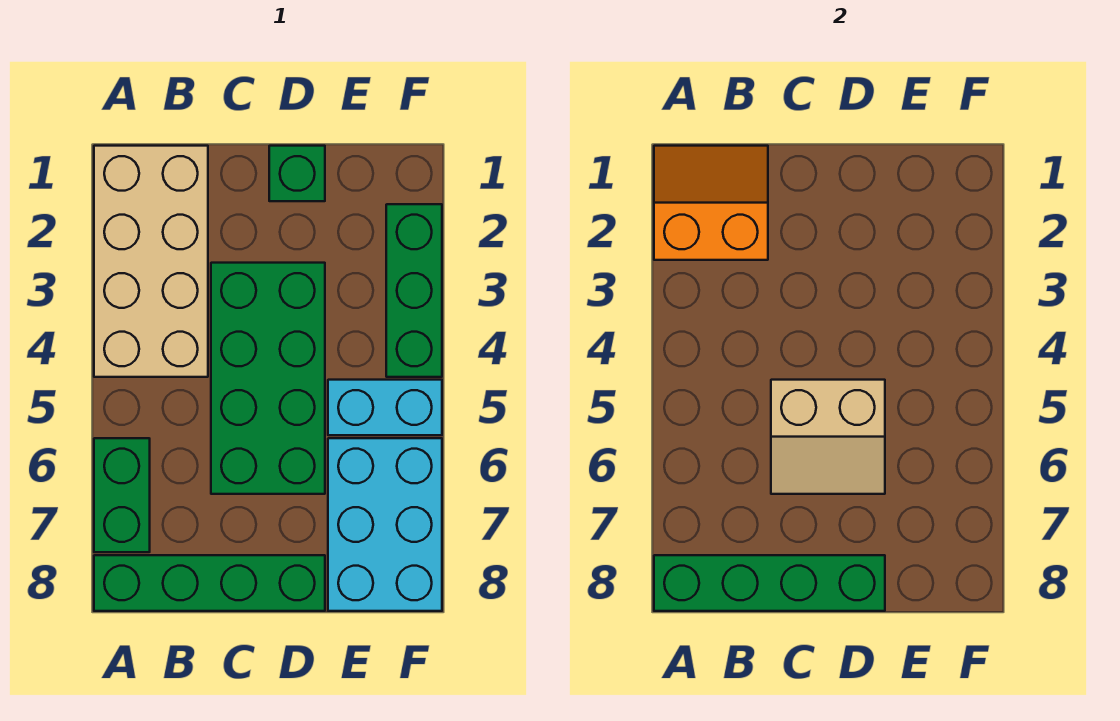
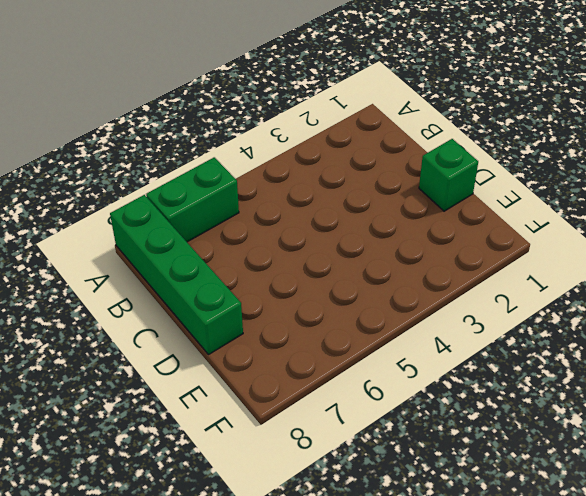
none -> tan brick A1:B4 level 1
none -> green brick C3:D6 level 1

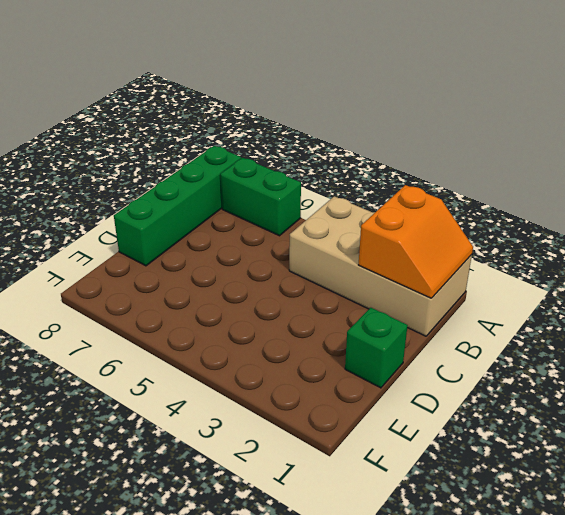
none -> green brick C3:D6 level 1
none -> cyan brick E5:F5 level 1

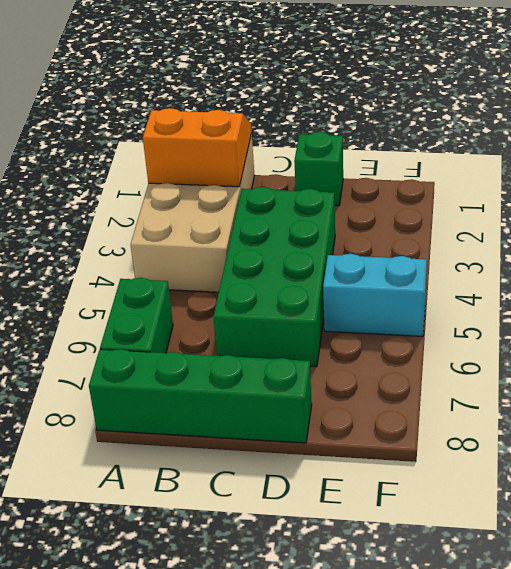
none -> cyan brick E6:F8 level 1
none -> green brick F2:F4 level 1

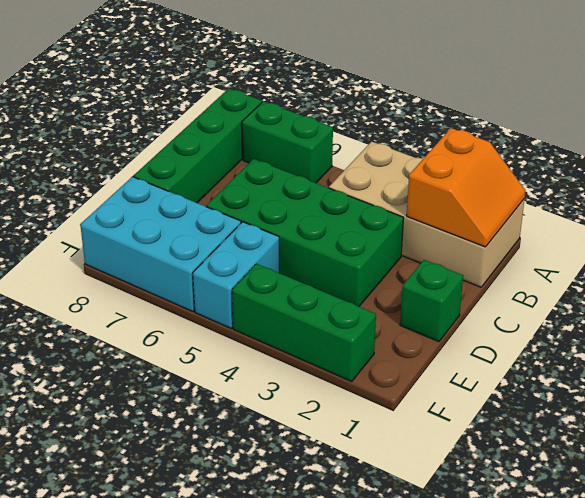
none -> green brick A8:D8 level 2
none -> tan slope C5:D6 level 2 top 5

